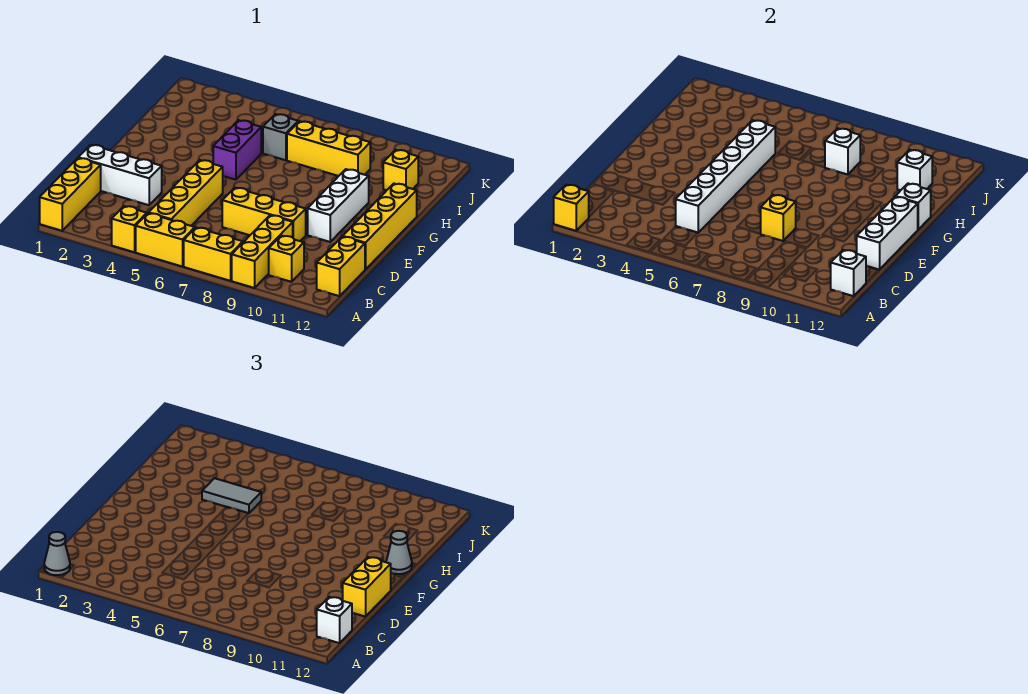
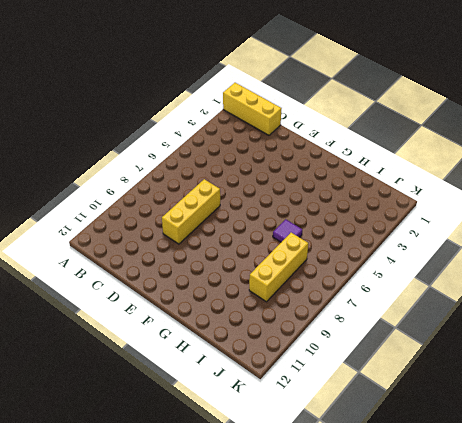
purple tile H6 level 1 -> none
none -> yellow brick A4 level 1
none -> yellow brick A5:A6 level 1
none -> yellow brick A7:A8 level 1

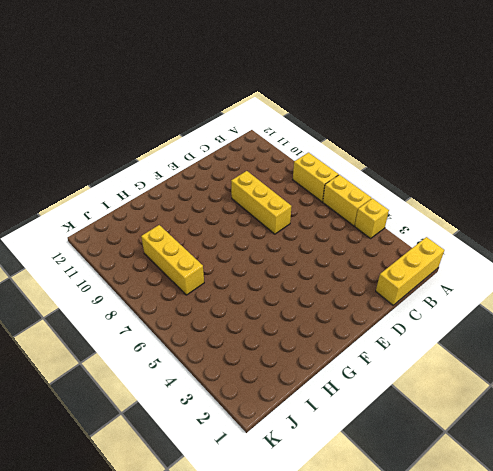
none -> yellow brick A9:C9 level 1
none -> yellow brick B5:E5 level 1
none -> yellow brick B10 level 1

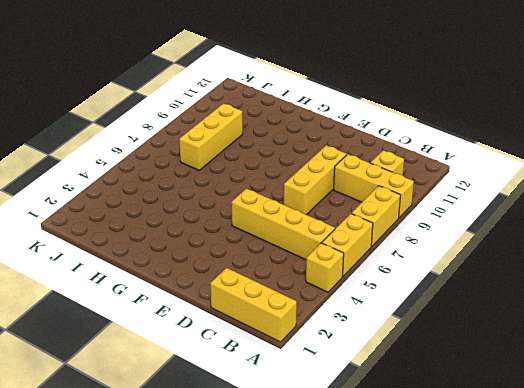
none -> yellow brick B12:C12 level 1
none -> white brick D1:D3 level 1
none -> yellow brick D12:G12 level 1

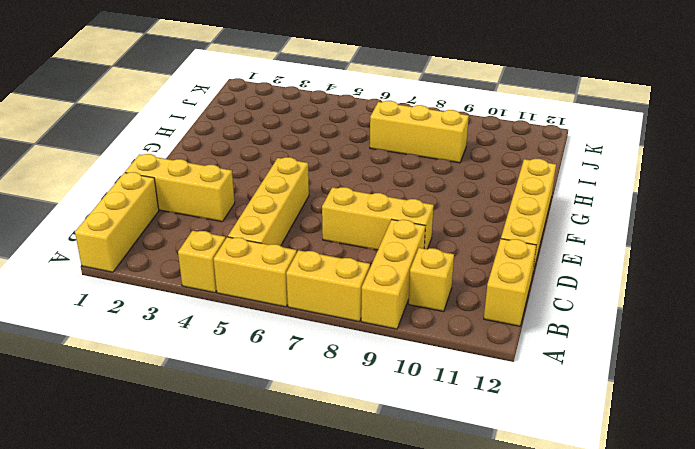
yellow brick D1:D3 level 1 -> white brick D1:D3 level 1
none -> white brick E10:G10 level 1
none -> purple brick G5:H5 level 1
none -> grey brick I6 level 1

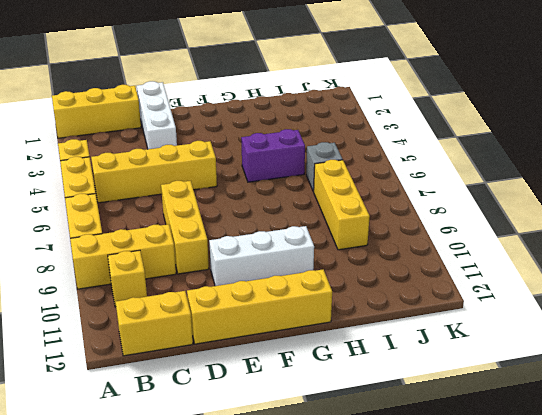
none -> yellow brick I11 level 1
none -> yellow brick A1 level 2
none -> white brick B12 level 2

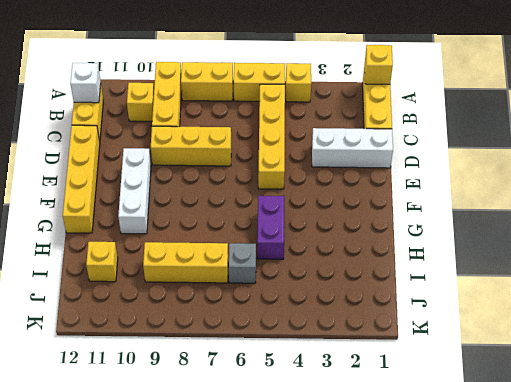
none -> white brick C5:H5 level 2
none -> yellow brick D8 level 2
none -> white brick D12:F12 level 2

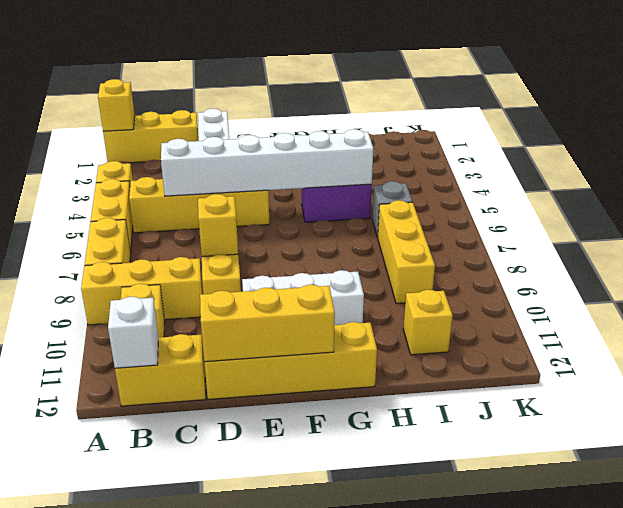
yellow brick D12:F12 level 2 -> white brick D12:F12 level 2
none -> white brick G12 level 2
none -> white brick I8 level 2
none -> white brick I11 level 2

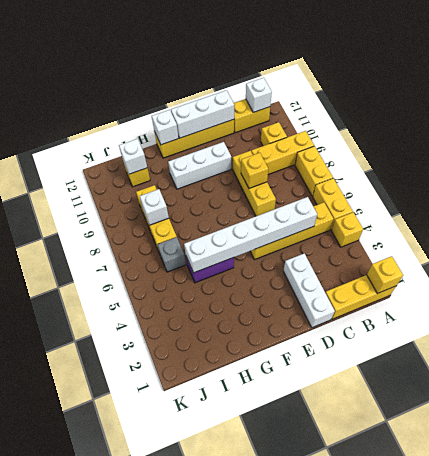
none -> grey cone A1 level 3
none -> white brick B12 level 3
none -> yellow brick D12:E12 level 3

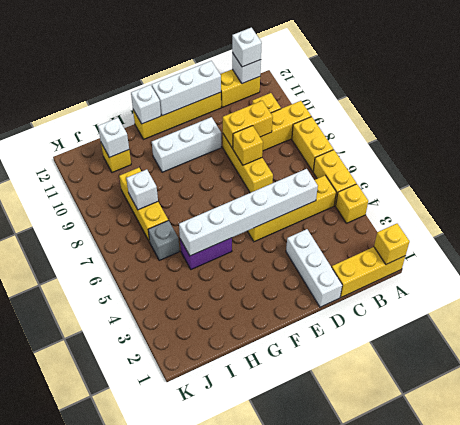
yellow brick C9:D9 level 2 -> yellow brick D12:E12 level 3
none -> grey cone A1 level 3
none -> grey cone G12 level 3
none -> grey tile H4:H5 level 3

